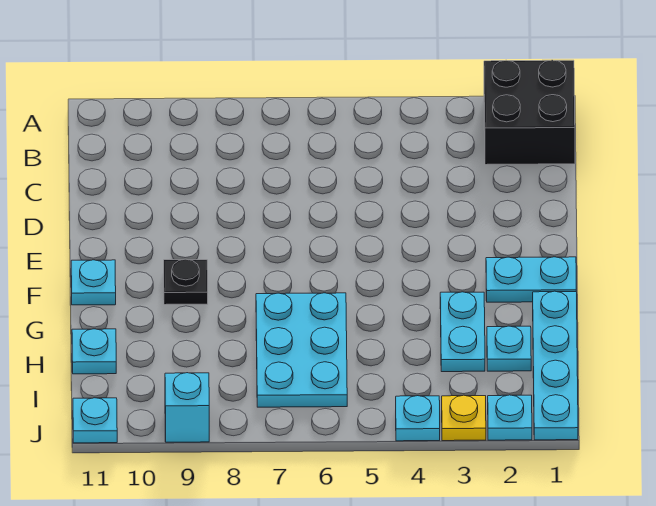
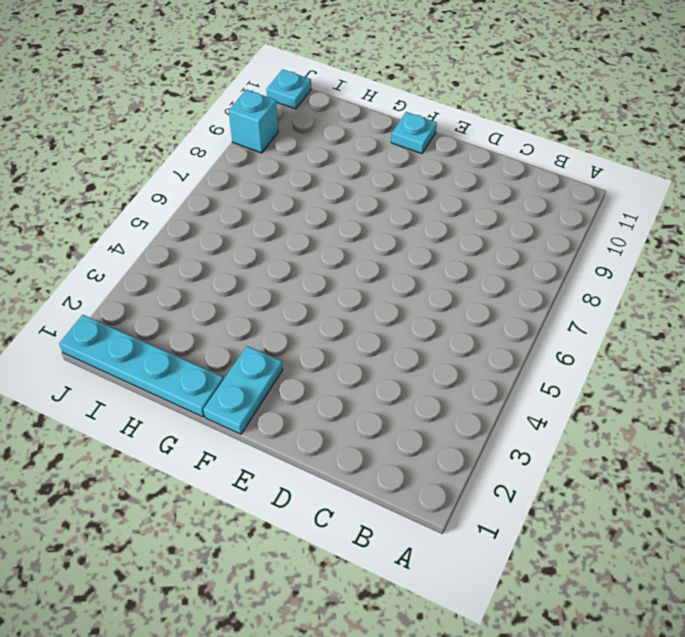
none -> black brick A1:B2 level 1
none -> black plate F9 level 1
none -> cyan plate G3:H3 level 1

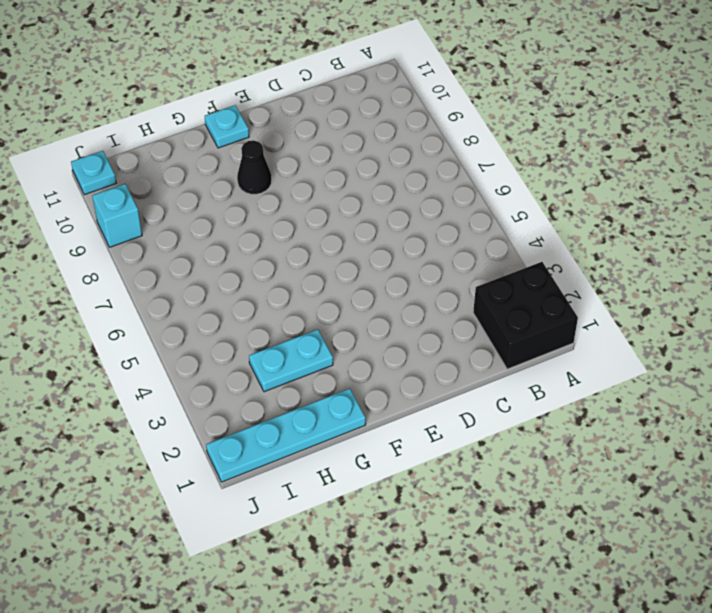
black cone F9 level 1 -> black plate F9 level 1
none -> cyan plate F1:F2 level 1
none -> cyan plate G6:I7 level 1
none -> cyan plate H2 level 1

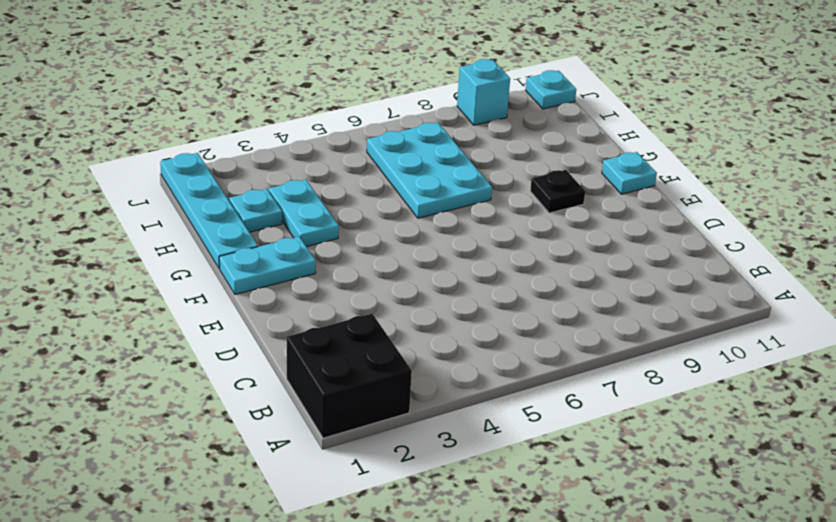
none -> cyan plate H11 level 1
none -> cyan plate J2 level 1
none -> yellow plate J3 level 1

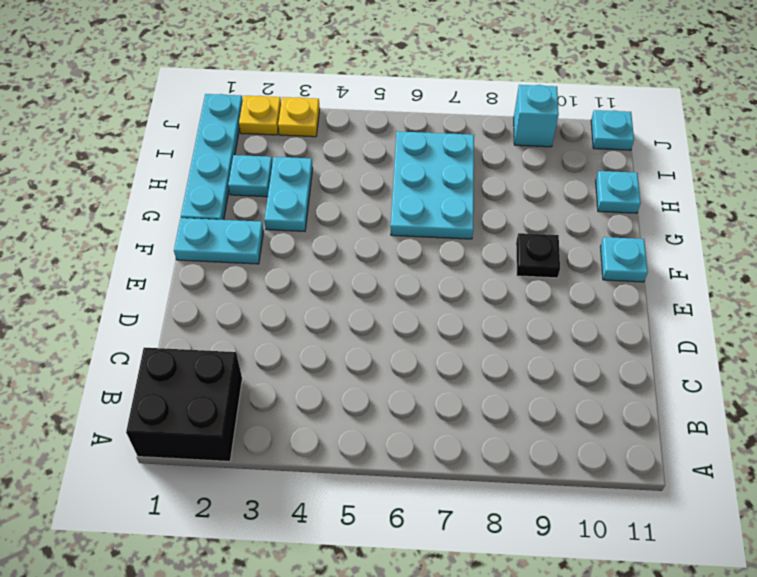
yellow plate J2 level 1 -> cyan plate J2 level 1
none -> cyan plate J4 level 1

